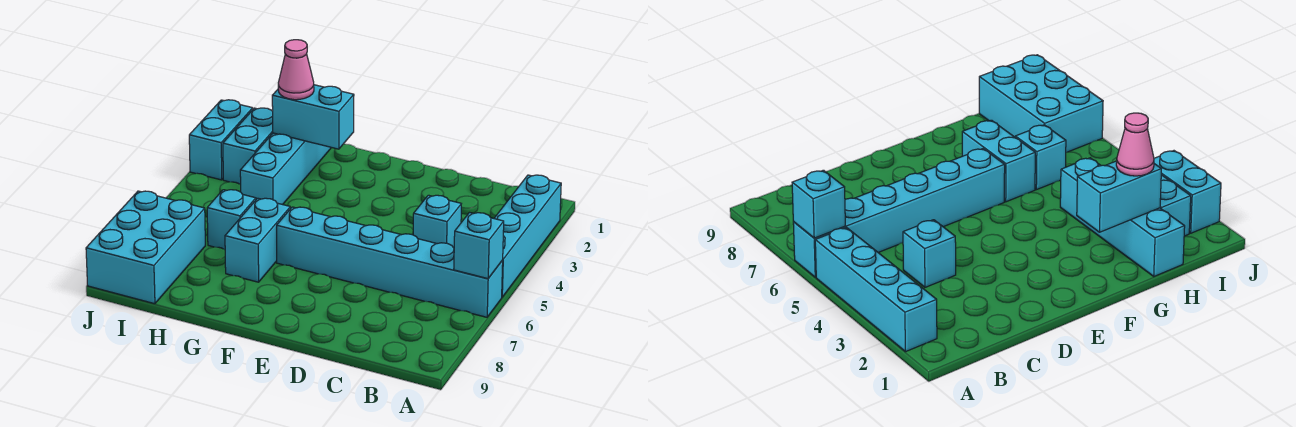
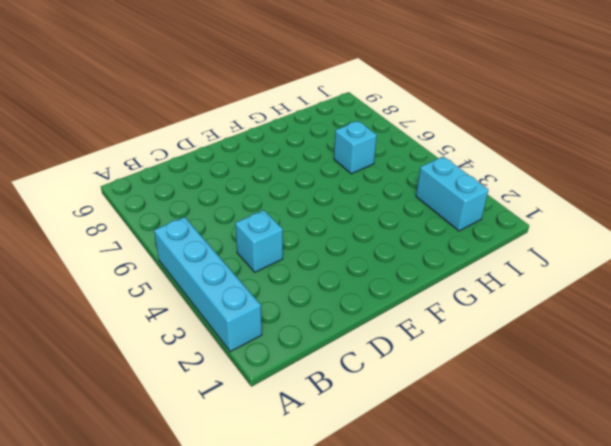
none -> cyan brick A6:F6 level 1
none -> cyan brick G6:G7 level 1
none -> cyan brick H1:H4 level 1

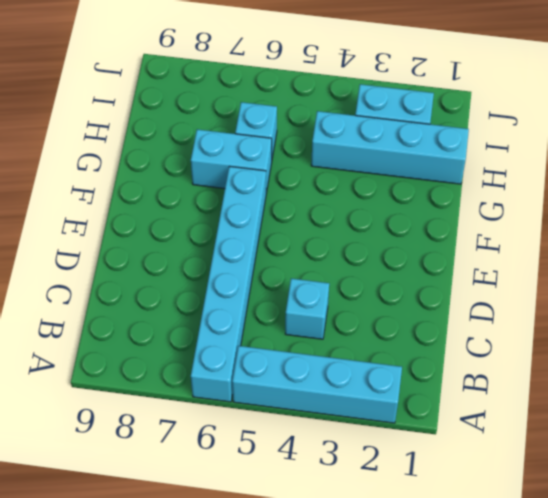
none -> cyan brick I7:J9 level 1
none -> cyan brick J2:J3 level 1
none -> cyan brick A6 level 2

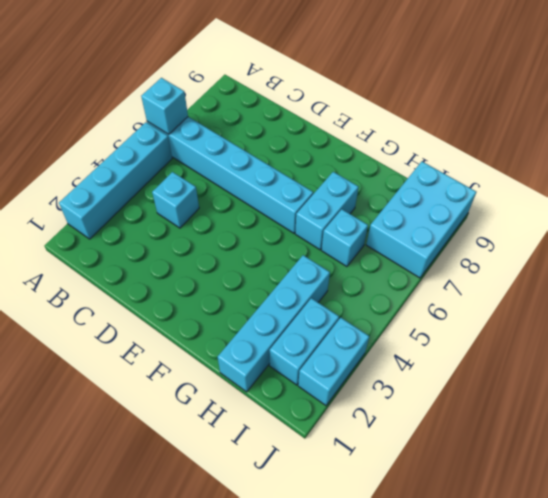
none -> cyan brick G2:H2 level 2
none -> pink cone H2 level 3

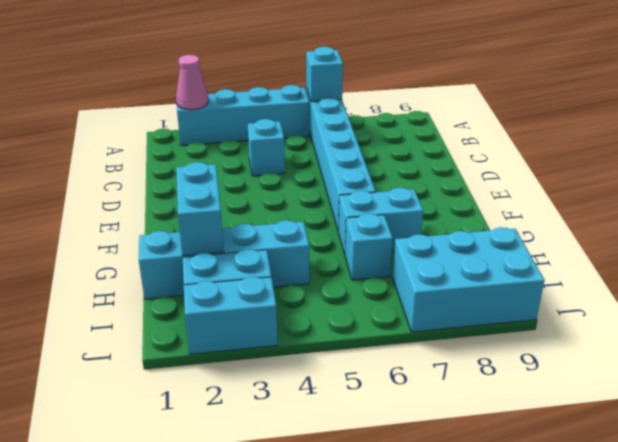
pink cone A2 level 2 -> pink cone H2 level 3

